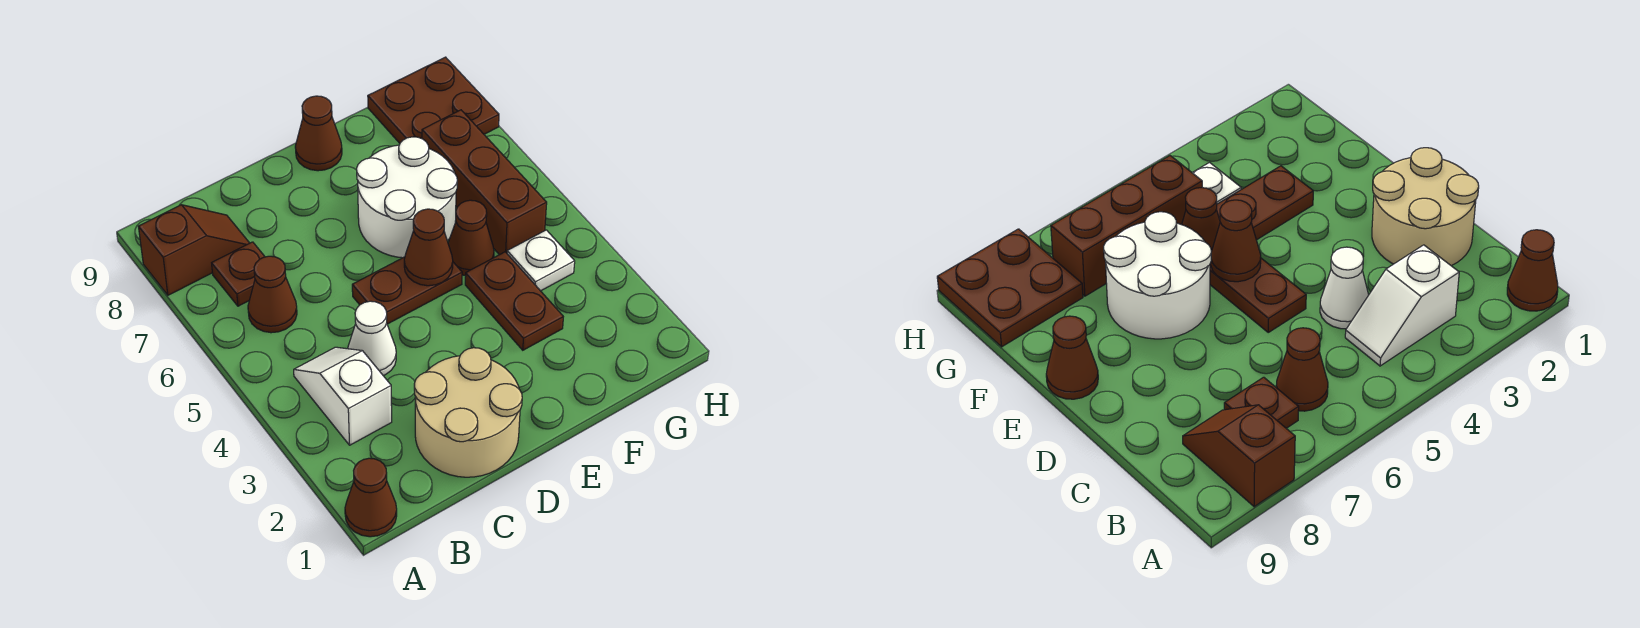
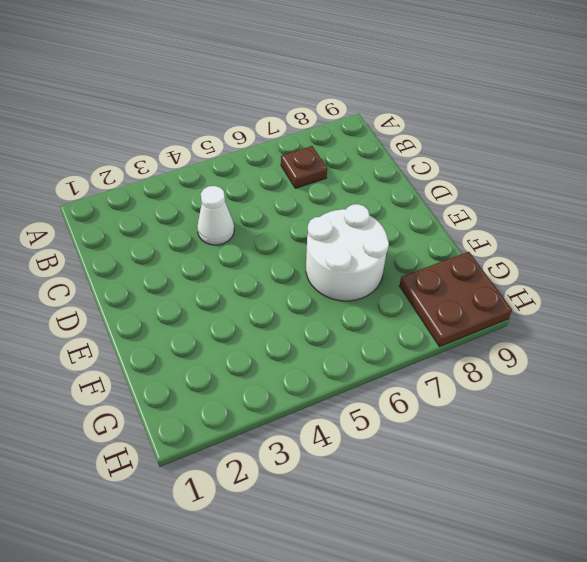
none -> brown cone A1 level 1
none -> brown slope A8:B8 level 1 top A
none -> white slope B3:B4 level 1 top 3

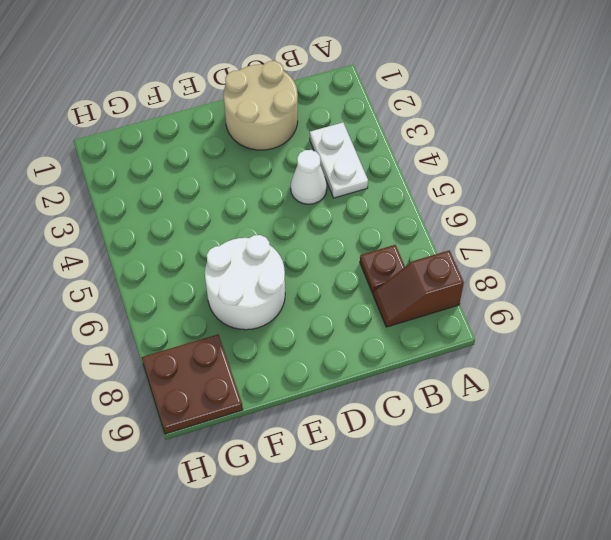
white plate B3:B4 level 1 -> white slope B3:B4 level 1 top 3
none -> brown cone A1 level 1
none -> brown cone B6 level 1
none -> brown plate D5:E5 level 1

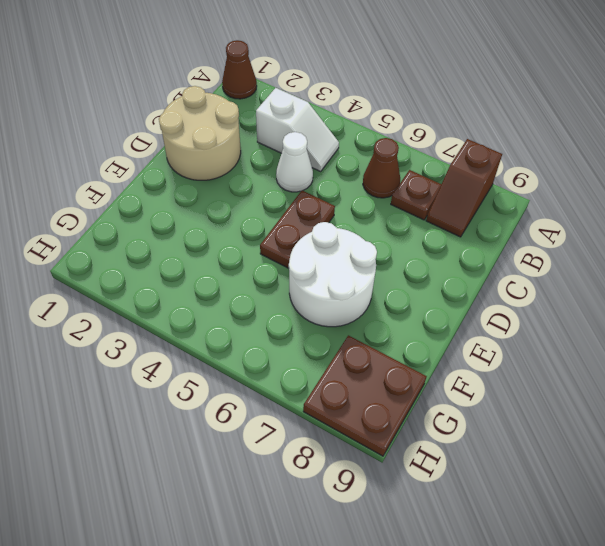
none -> brown cone E9 level 1
none -> brown plate F3:F4 level 1
none -> brown cone F5 level 1

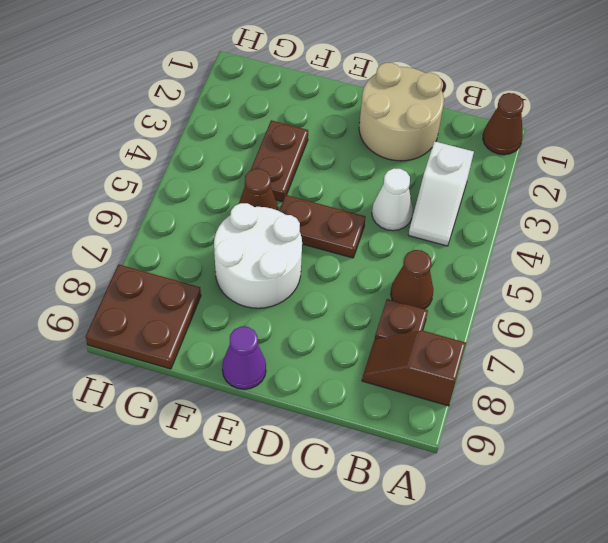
purple cone E9 level 1 -> brown cone E9 level 1
none -> white plate G4 level 1
none -> brown brick G5:G7 level 1
none -> brown cone E5 level 2

